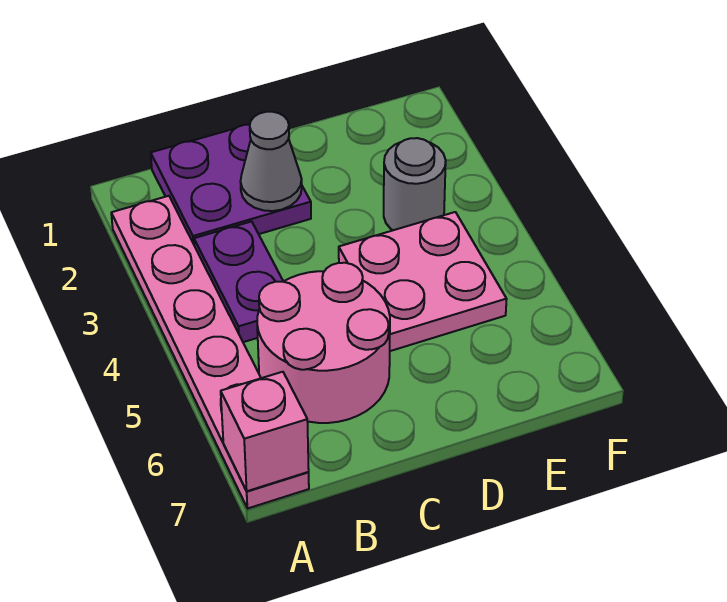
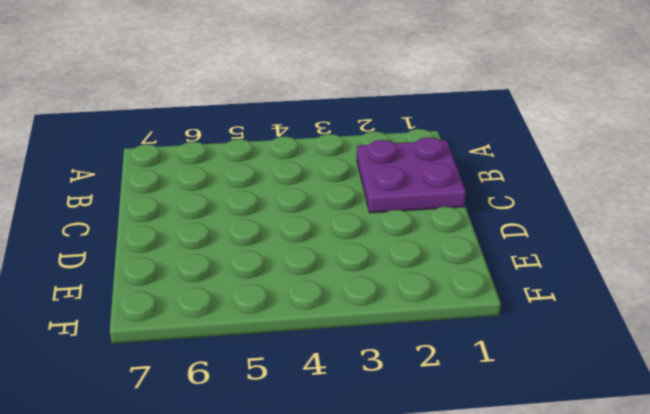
none -> pink plate A2:A7 level 1
none -> purple plate B3:B4 level 1

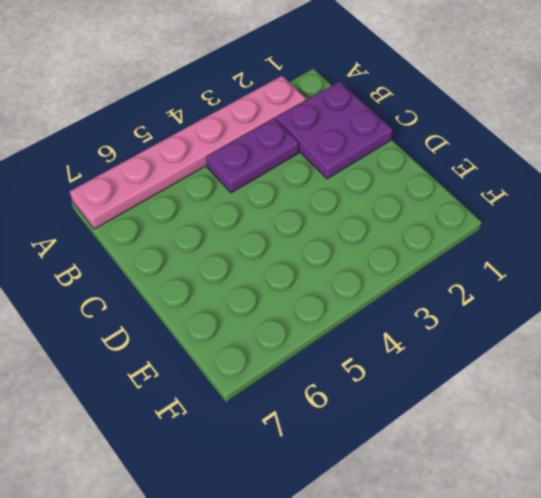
none -> pink round brick B5:C6 level 1
none -> pink plate D4:E5 level 1

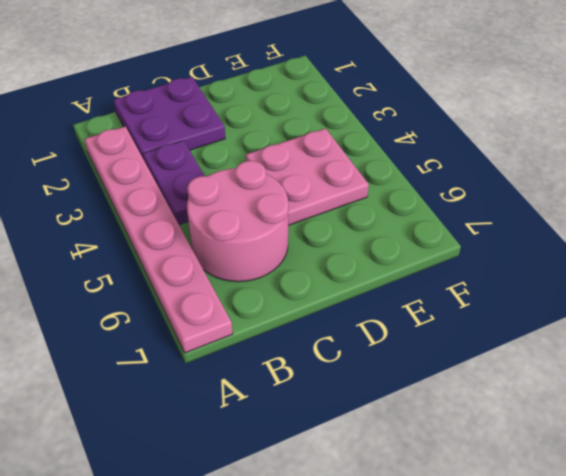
none -> grey round brick E3 level 1
none -> pink brick A7 level 2

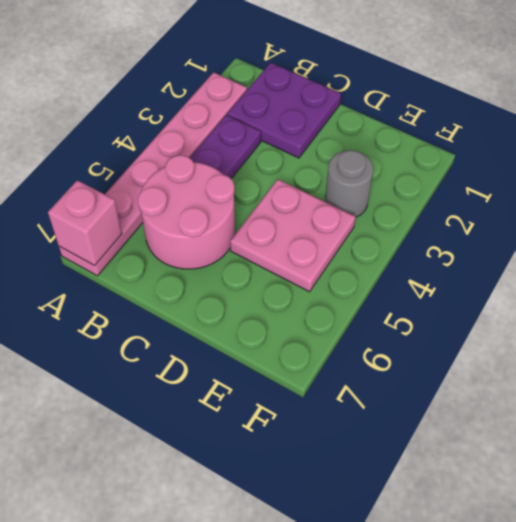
none -> grey cone C2 level 2

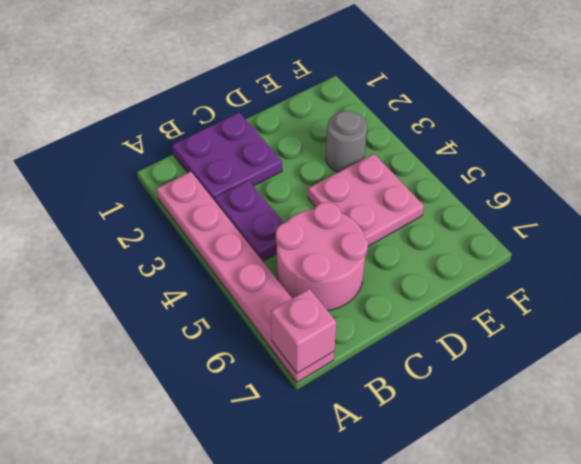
none -> grey cone C2 level 2

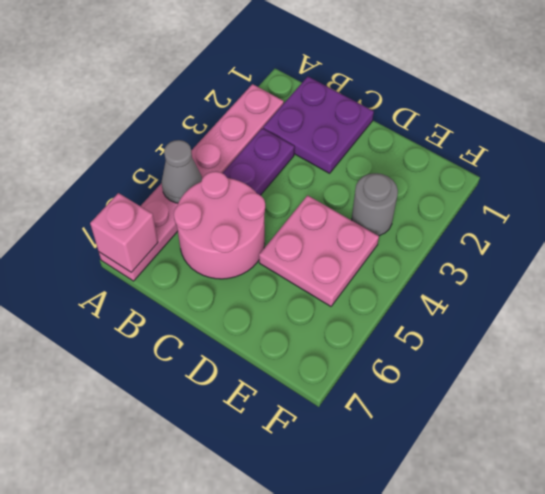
grey cone A5 level 2 -> grey cone C2 level 2

